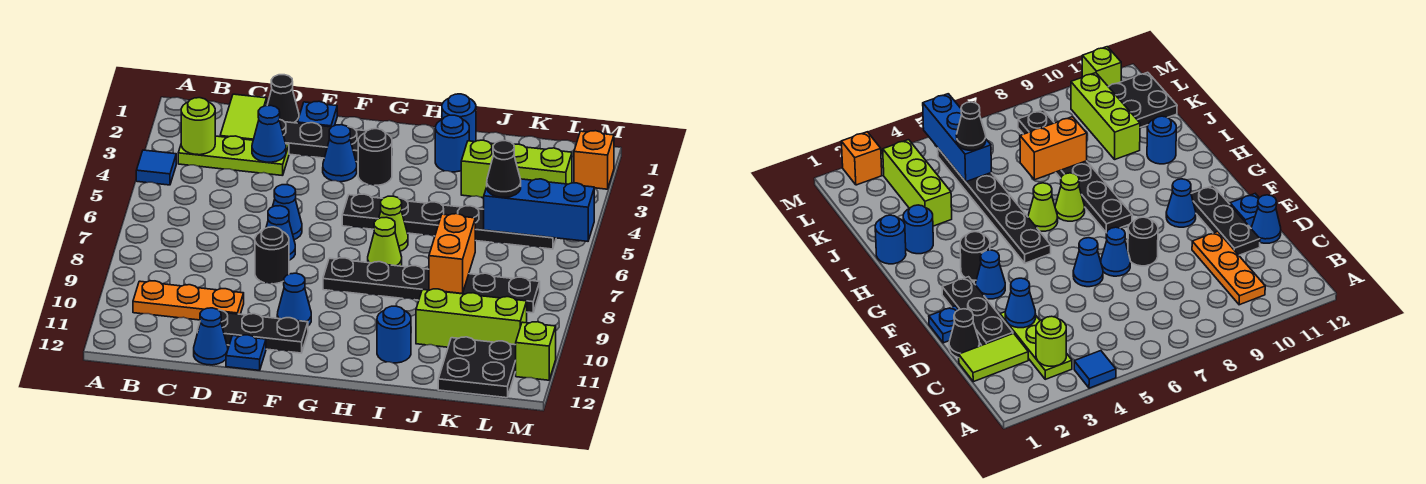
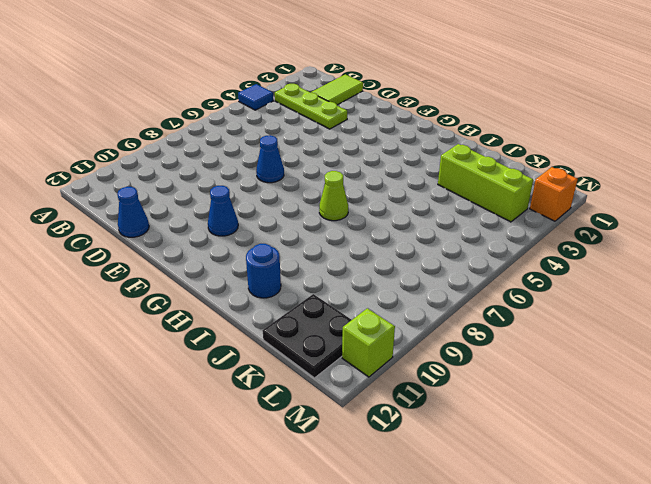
none -> orange plate B10:D10 level 1
none -> black cone D1 level 1
none -> black plate D2:F2 level 1
none -> black plate D11:F11 level 1

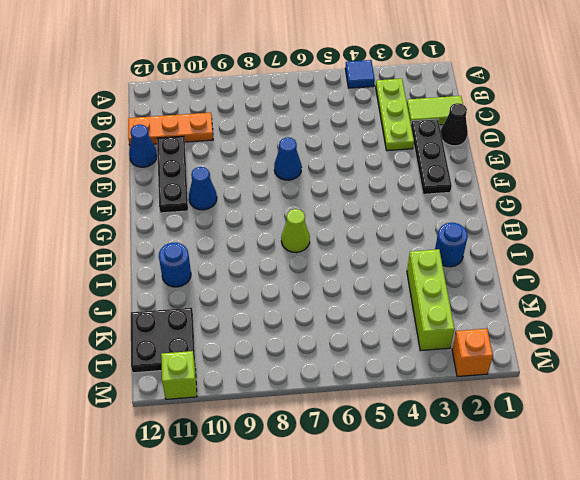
orange plate C10:C12 level 1 -> orange plate B10:D10 level 1
none -> blue plate E1 level 1
none -> blue cone E6 level 1
none -> black round brick E8 level 1
none -> blue plate E12 level 1

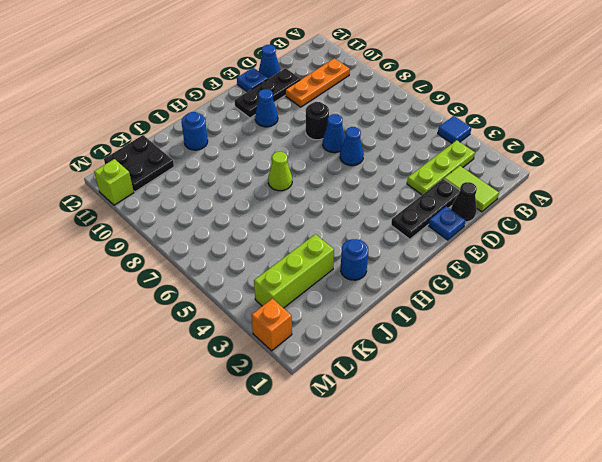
none -> blue cone F3 level 1
none -> black round brick G3 level 1
none -> black plate G5:L5 level 1
none -> black plate G8:L8 level 1

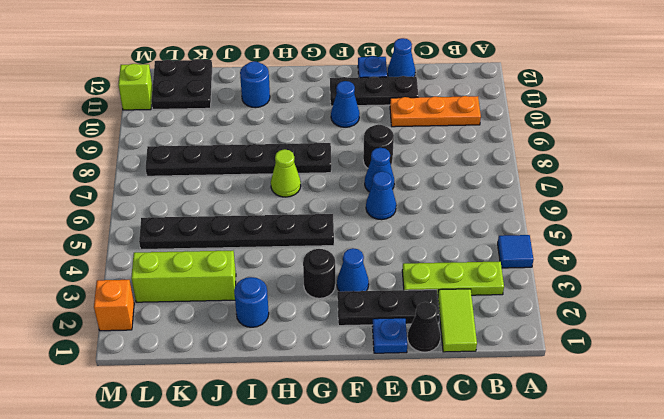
none -> lime cone H6 level 1
none -> blue round brick I1 level 1
none -> lime brick J10:L10 level 1
none -> lime round brick B3 level 2

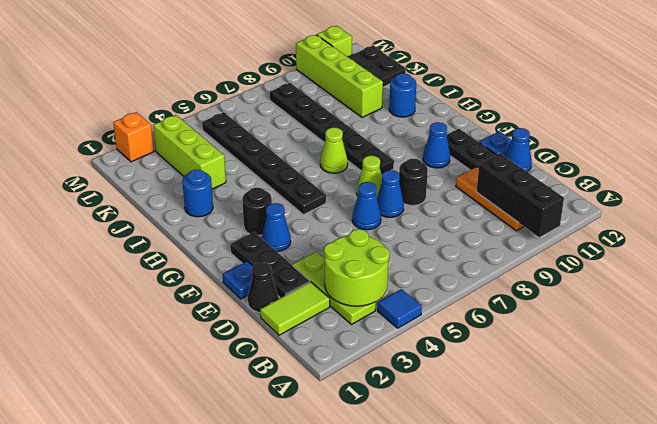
black brick A10:C10 level 2 -> none
lime round brick B3:C4 level 2 -> lime round brick B3 level 2
lime cone F7 level 1 -> lime cone H6 level 1
lime brick J10:M10 level 1 -> lime brick J10:L10 level 1
none -> blue round brick I1 level 1
none -> blue cone D3 level 2
none -> orange brick J7:J8 level 2
none -> blue brick K5:M5 level 2

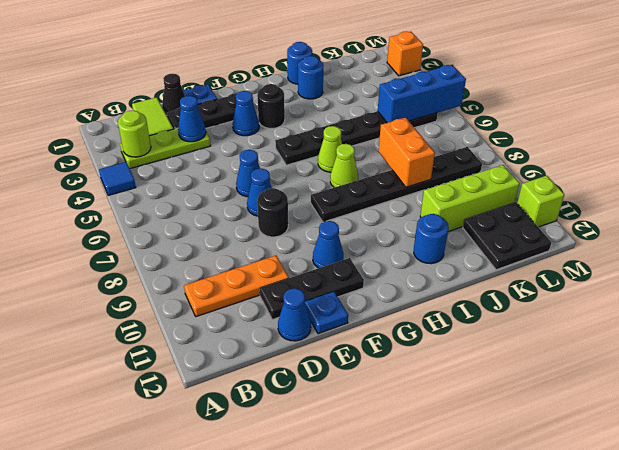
none -> lime brick J3:L3 level 1
none -> black cone K5 level 3

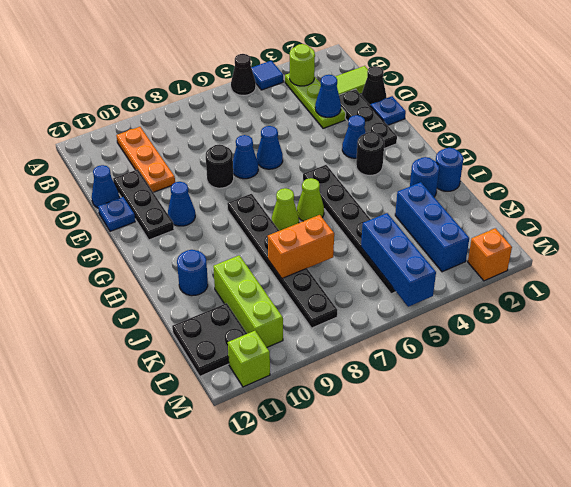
black cone A5 level 1 -> black cone K5 level 3
blue brick J3:L3 level 1 -> lime brick J3:L3 level 1

